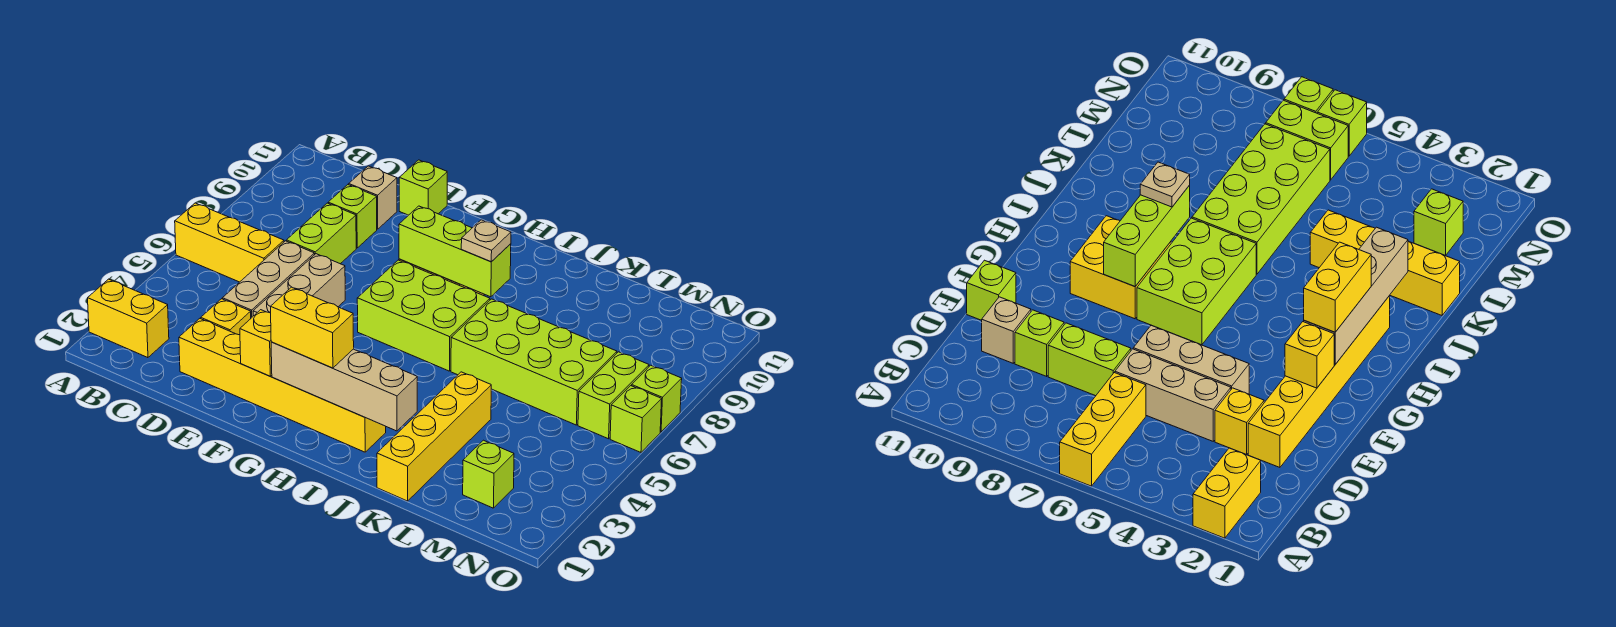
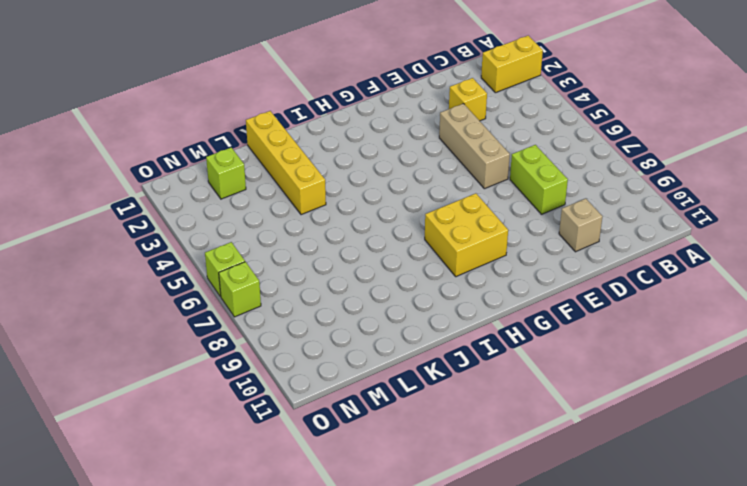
none -> yellow brick A6:C6 level 1
none -> yellow brick D2:I2 level 1
none -> tan brick D4:D6 level 1

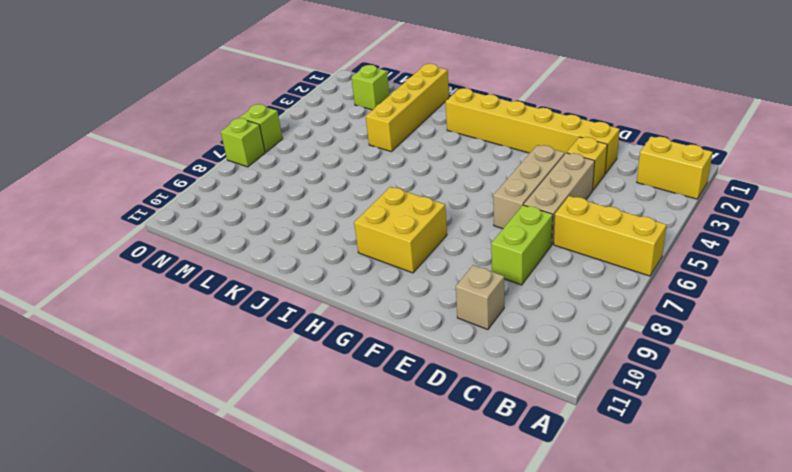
none -> lime brick D9 level 1
none -> lime brick E11 level 1
none -> lime brick G6:I7 level 1

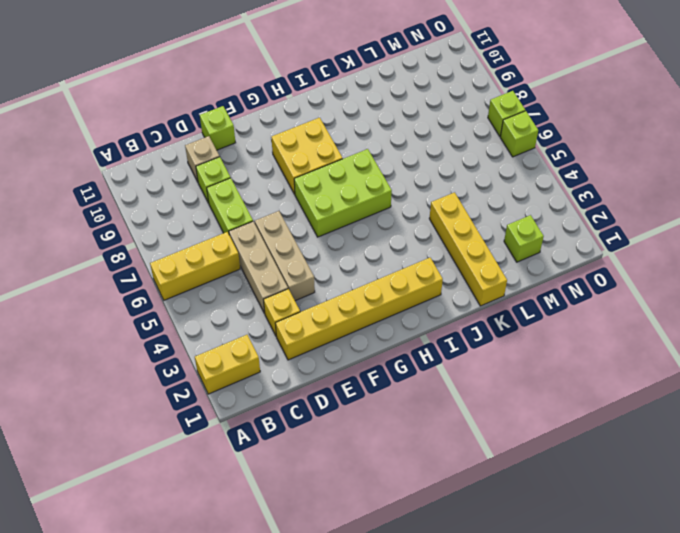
none -> lime brick J6:M7 level 1
none -> lime brick N6:N7 level 1
none -> yellow brick F2 level 2

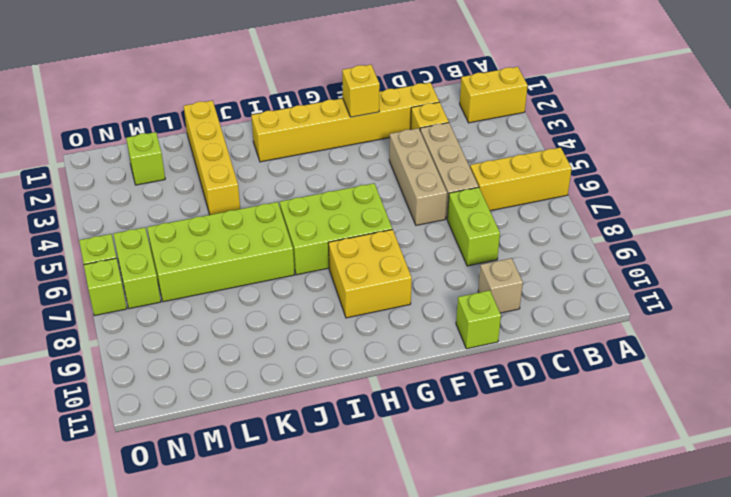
none -> lime brick D9 level 1
none -> tan brick G2:J2 level 2
none -> lime brick G8:I8 level 2

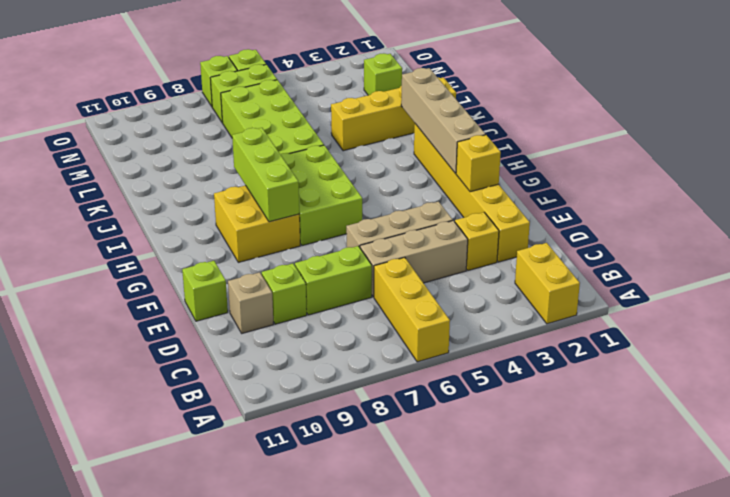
none -> yellow brick G2:H2 level 3
none -> tan plate I8 level 3

